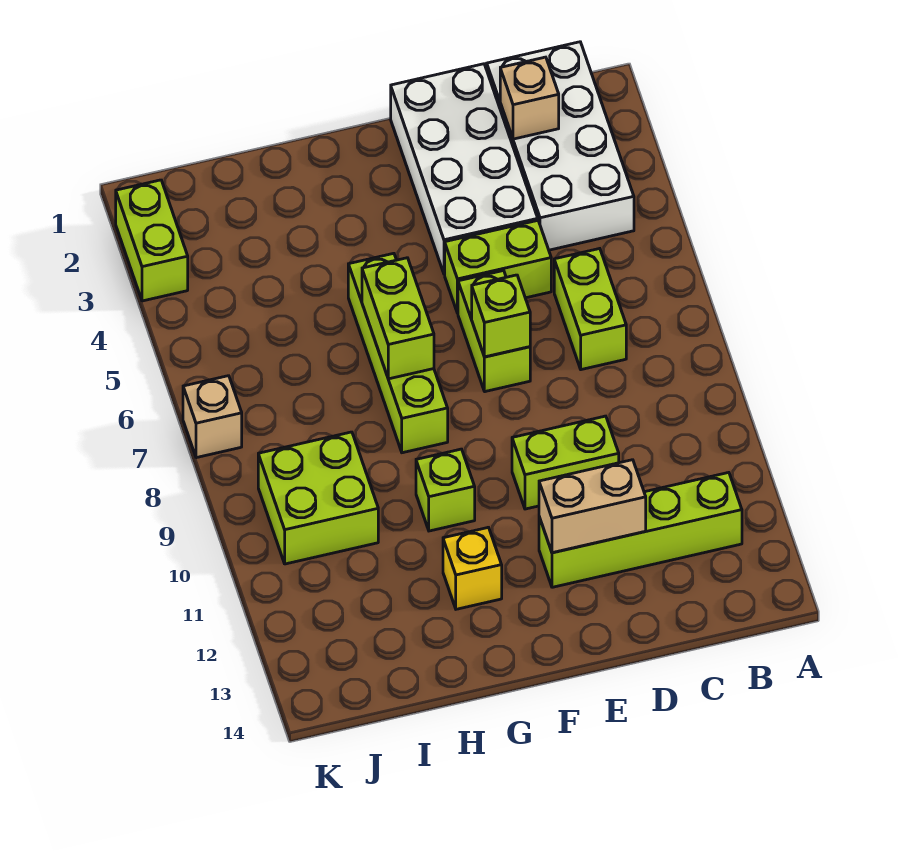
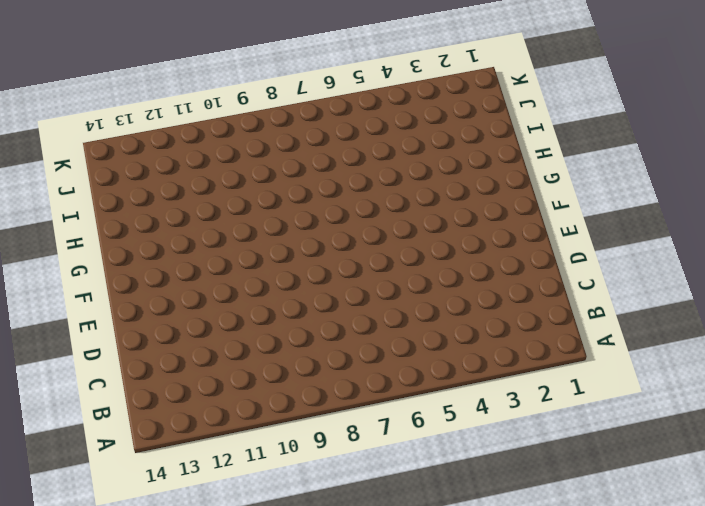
none -> white brick B1:C4 level 1
none -> lime brick B12:E12 level 1
none -> lime brick C6:C7 level 1

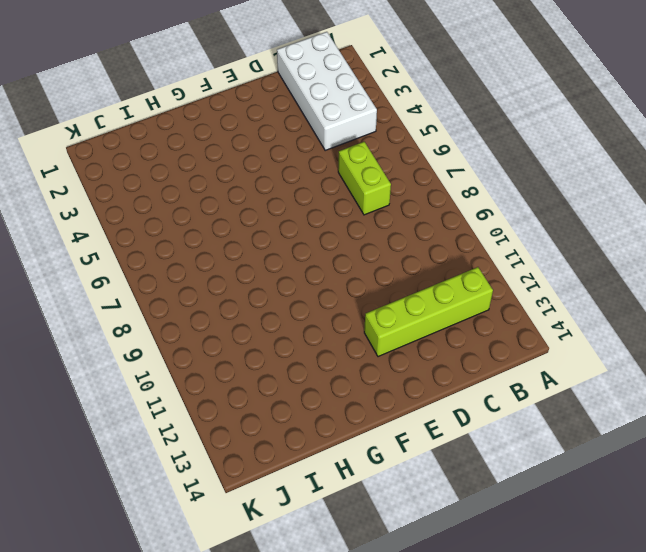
none -> white brick D1:E4 level 1
none -> lime brick D5:E5 level 1
none -> lime brick D10:E10 level 1

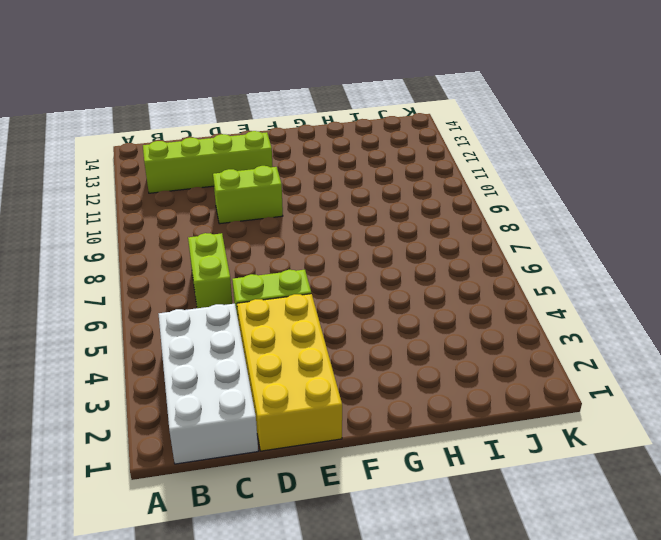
yellow brick D1:E4 level 1 -> white brick D1:E4 level 1
none -> lime brick E6:E7 level 1
none -> lime brick G5:G8 level 1
none -> lime brick G10 level 1

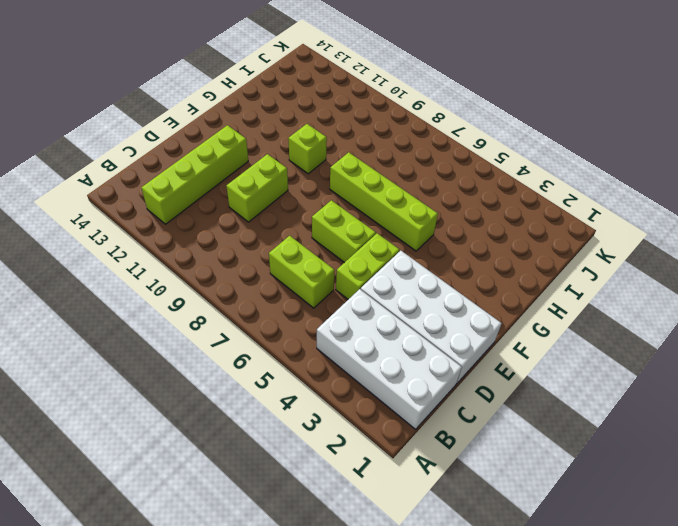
none -> yellow brick G12 level 1
none -> lime brick I9:J10 level 1
none -> lime brick K2:K3 level 1

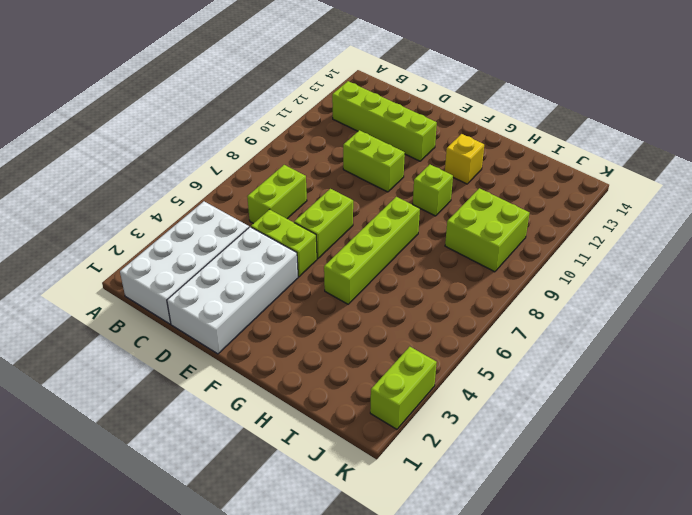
none -> tan brick K7 level 1
none -> tan brick C2 level 2
none -> tan brick D12:E12 level 2

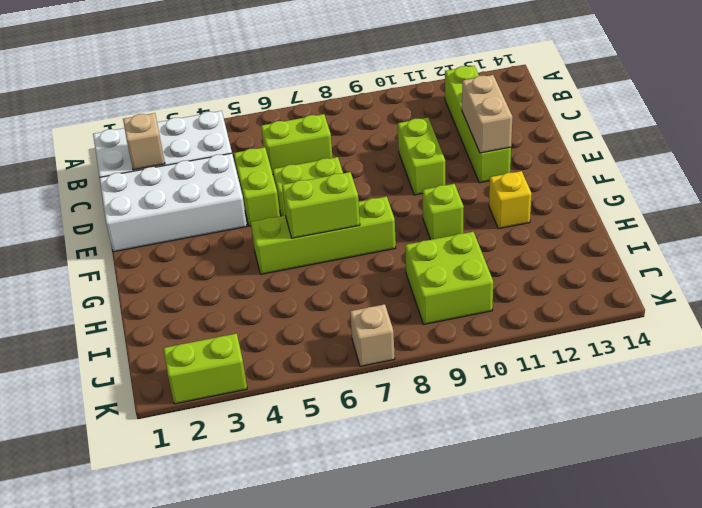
none -> lime brick E7 level 2

